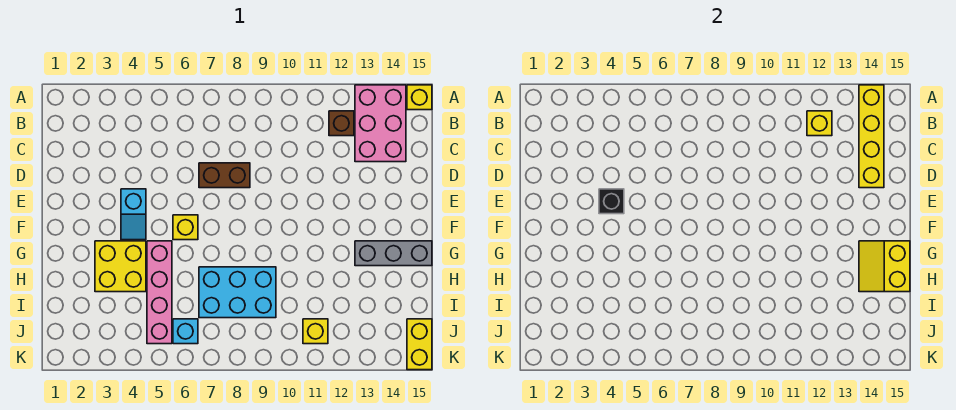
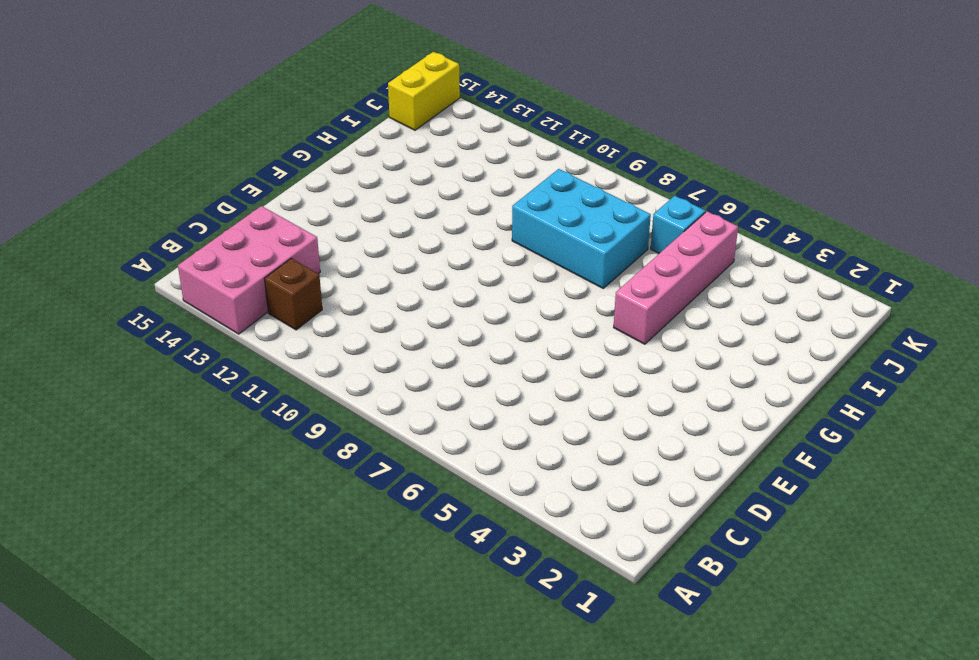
none -> yellow brick A15 level 1
none -> brown brick D7:D8 level 1
none -> cyan slope E4:F4 level 1 top E

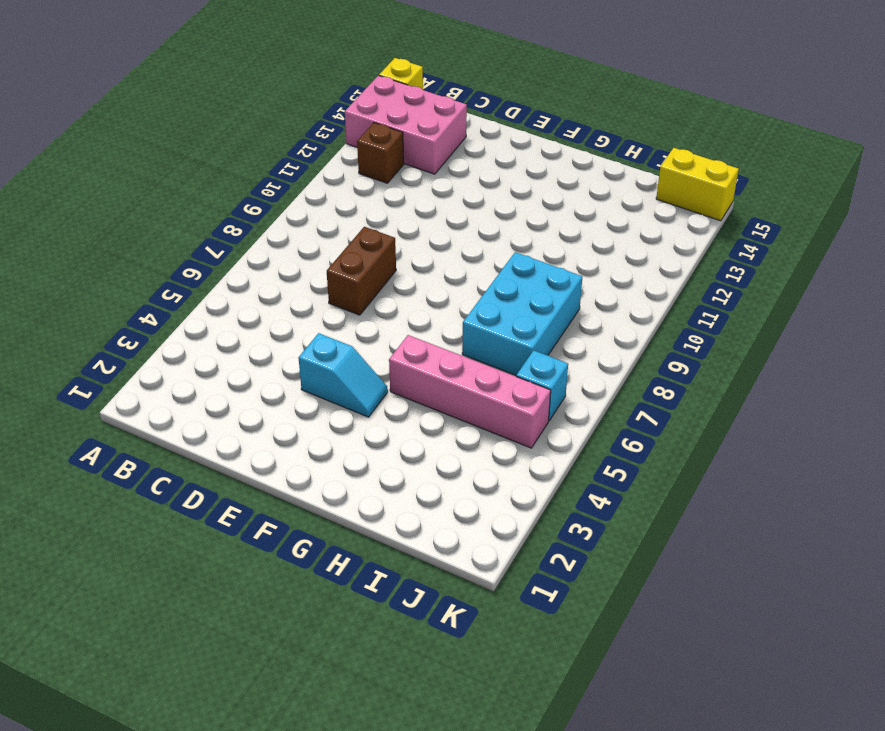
none -> yellow brick F6 level 1
none -> yellow brick G3:H4 level 1
none -> grey brick G13:G15 level 1

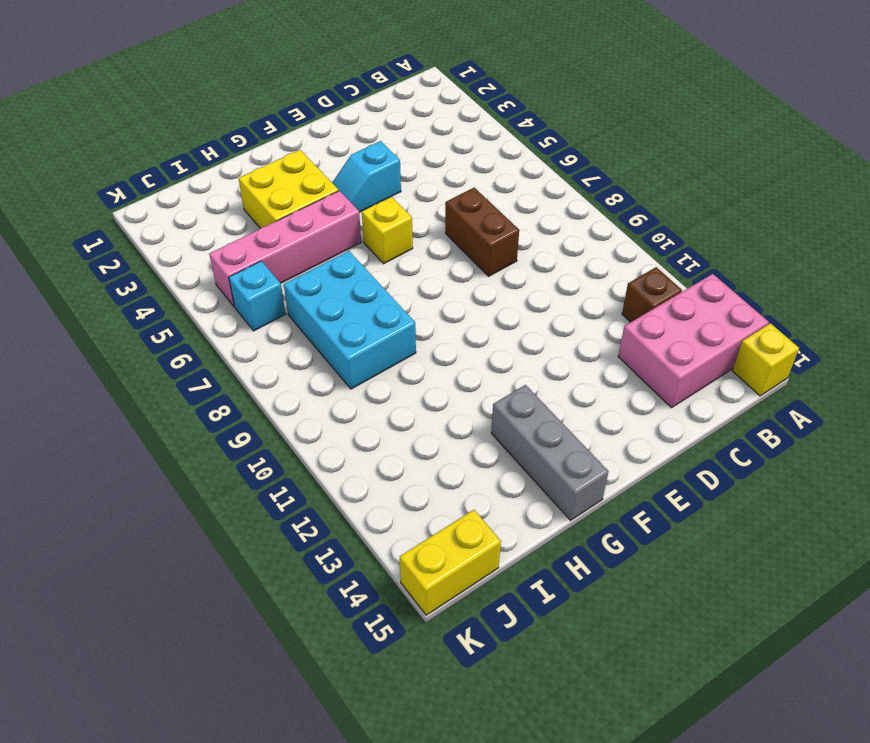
none -> yellow brick J11 level 1
none -> yellow brick A14:D14 level 2
none -> yellow brick B12 level 2

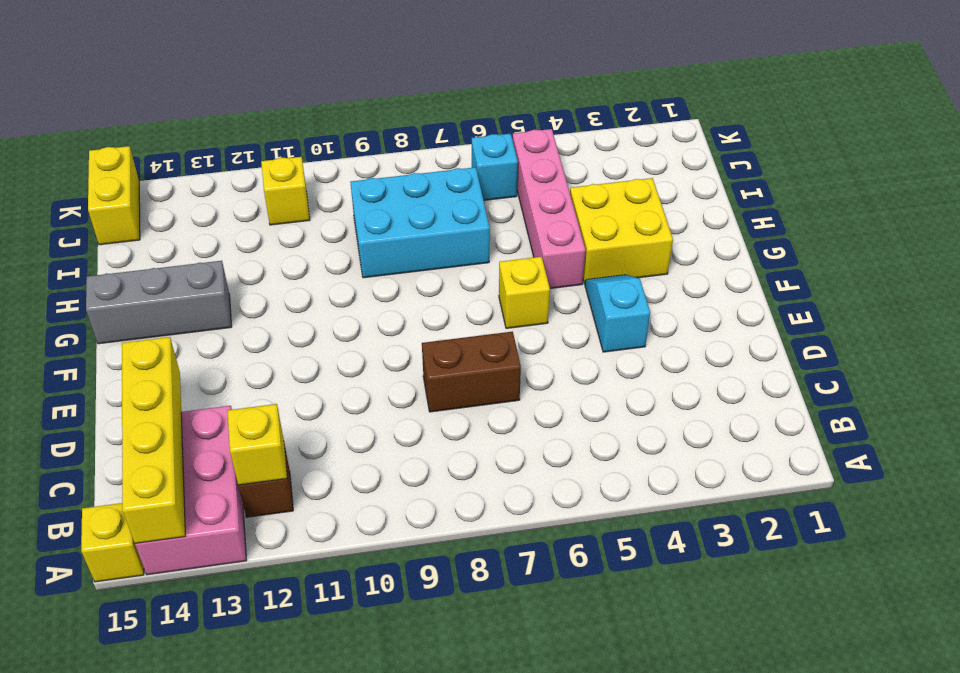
none -> black brick E4 level 2
none -> yellow slope G14:H15 level 2 top 15

